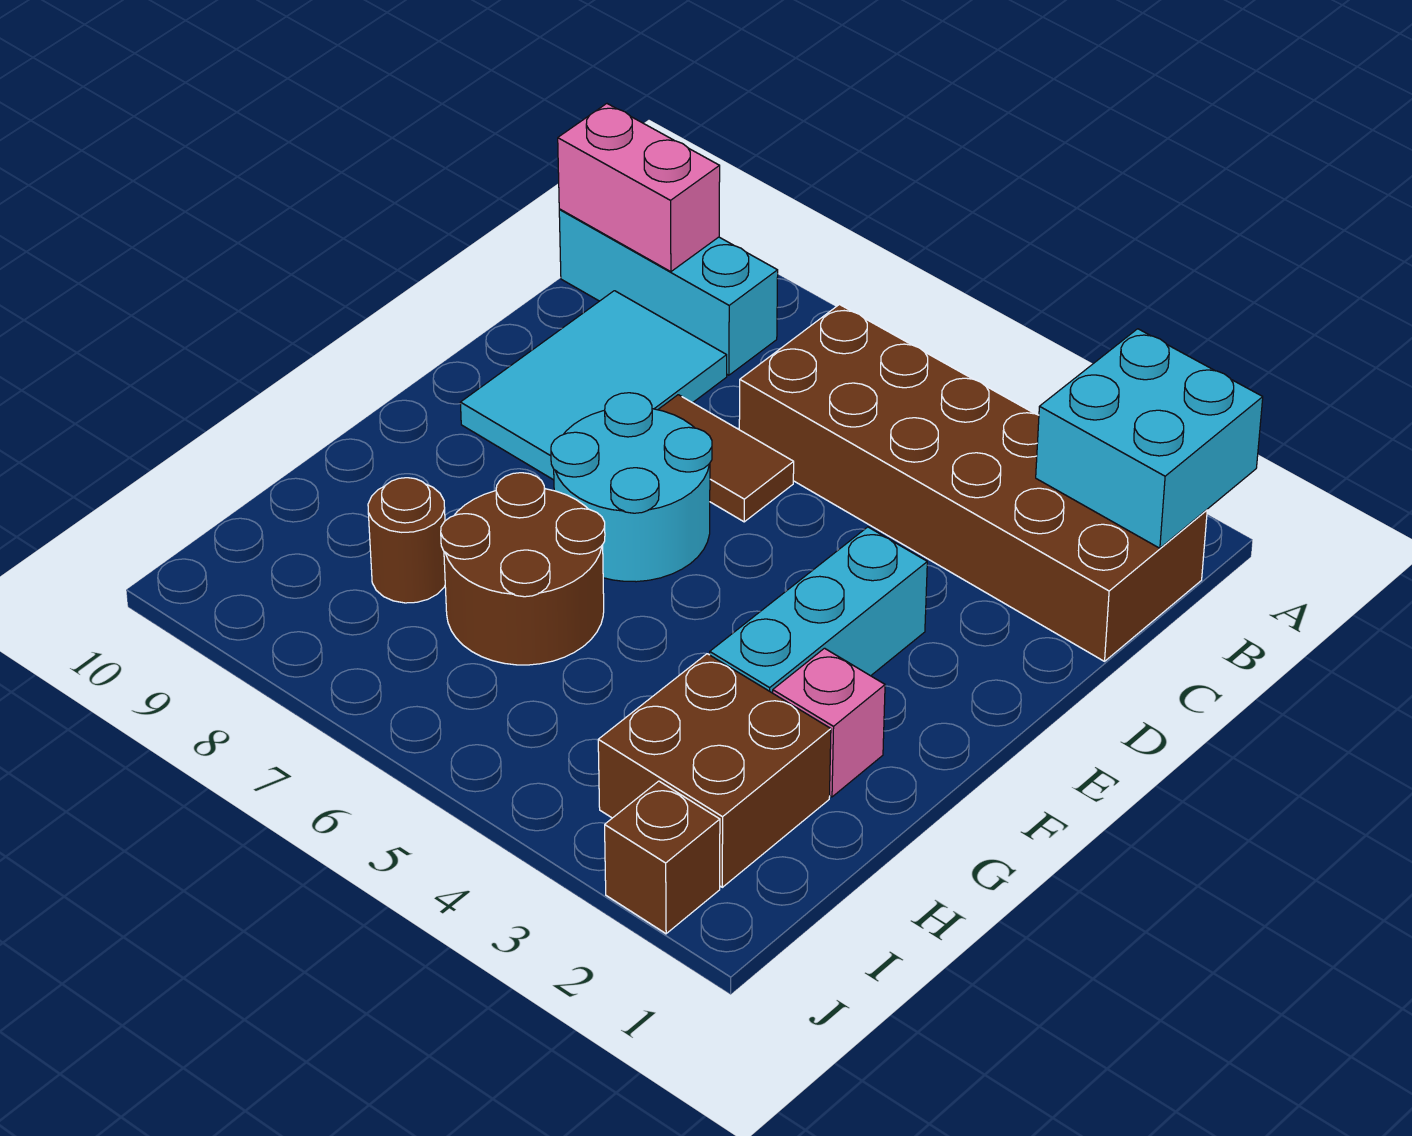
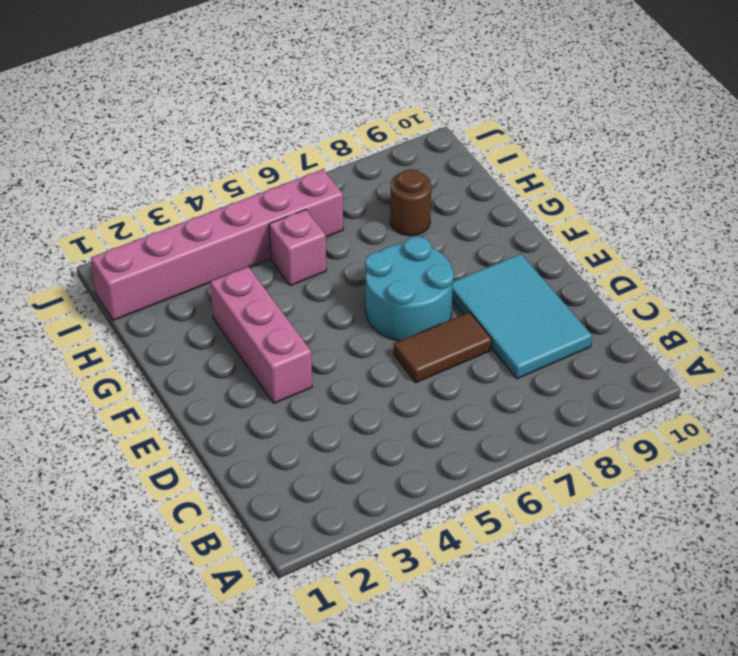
pink brick E3:G3 level 1 -> cyan brick E3:G3 level 1
pink brick H5 level 1 -> pink brick G2 level 1
pink brick I1:I6 level 1 -> brown brick H2:I3 level 1
none -> brown brick B1:C6 level 1
none -> cyan brick B8:B10 level 1
none -> brown round brick G6:H7 level 1

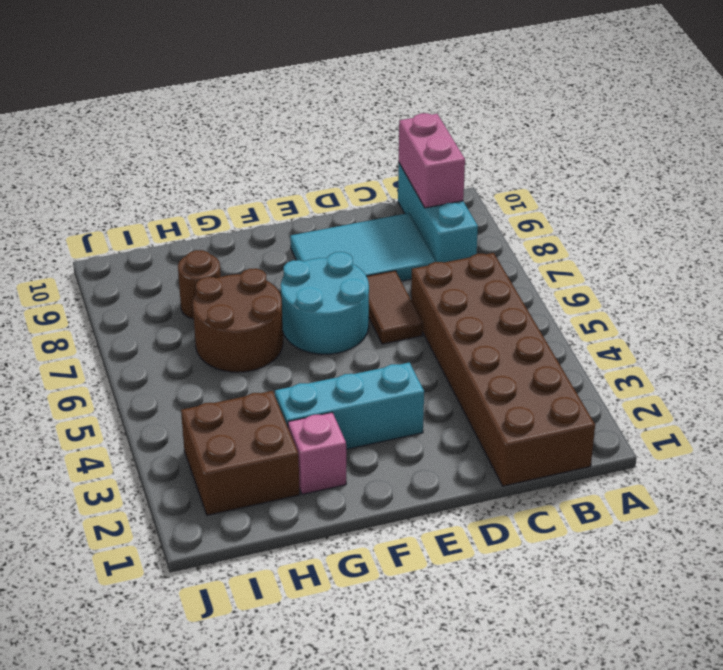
none -> brown brick J2 level 1
none -> cyan brick A1:B2 level 2

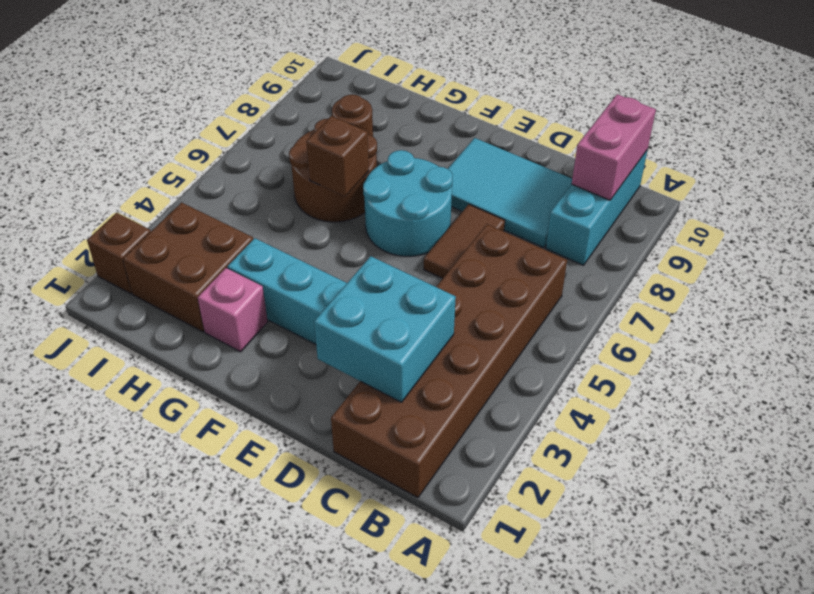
cyan brick C2:D3 level 2 -> cyan brick A1:B2 level 2
brown brick G6 level 2 -> none

